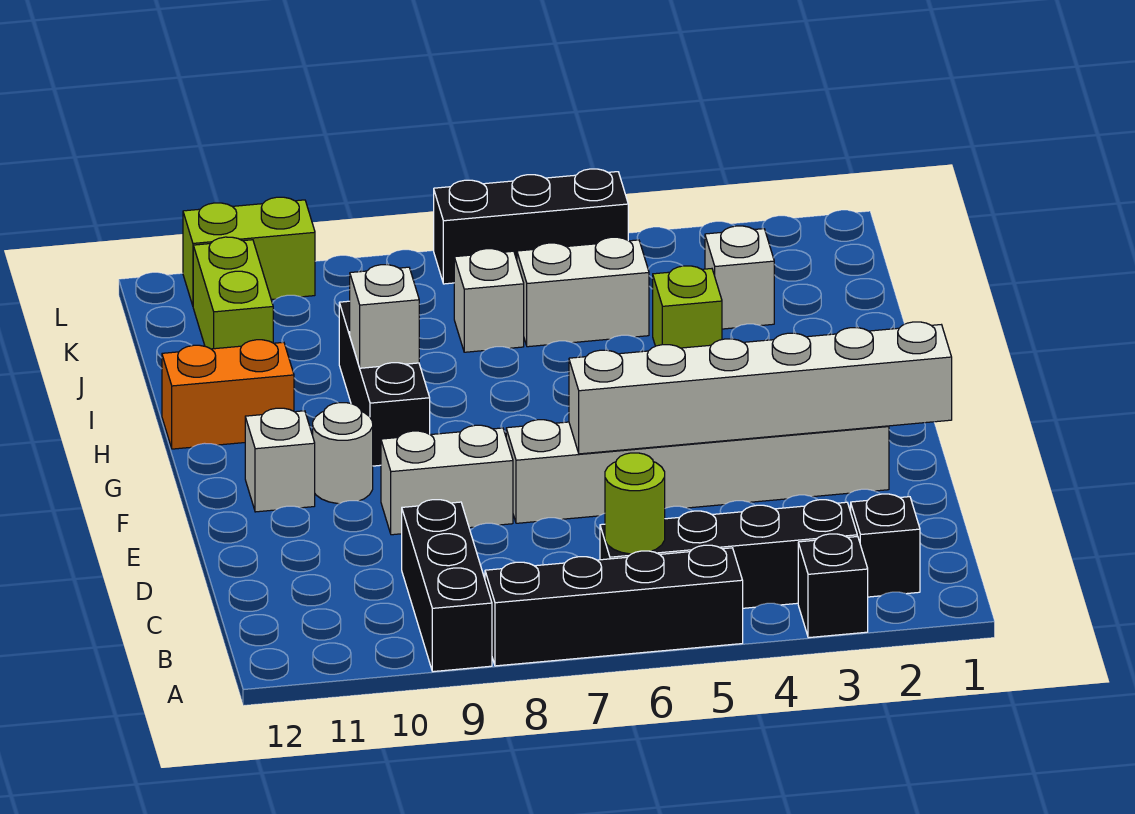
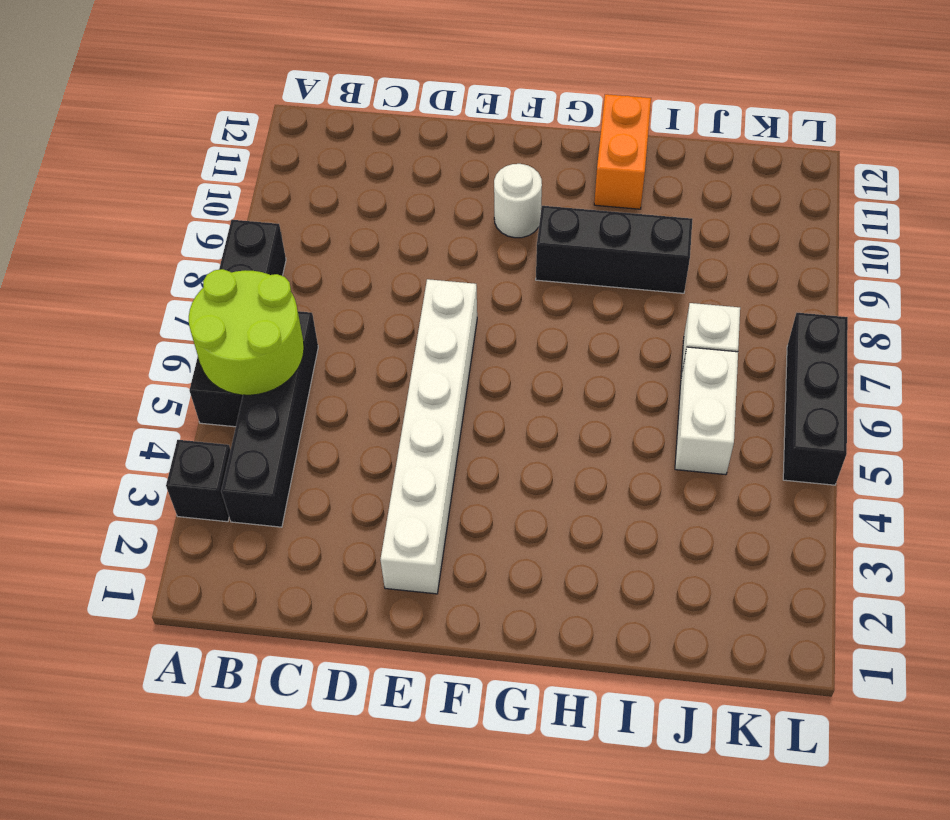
lime round brick A5:B6 level 2 -> lime round brick B6 level 2
none -> black brick A9:C9 level 1
none -> black brick B2 level 1
none -> white brick E8:E9 level 1

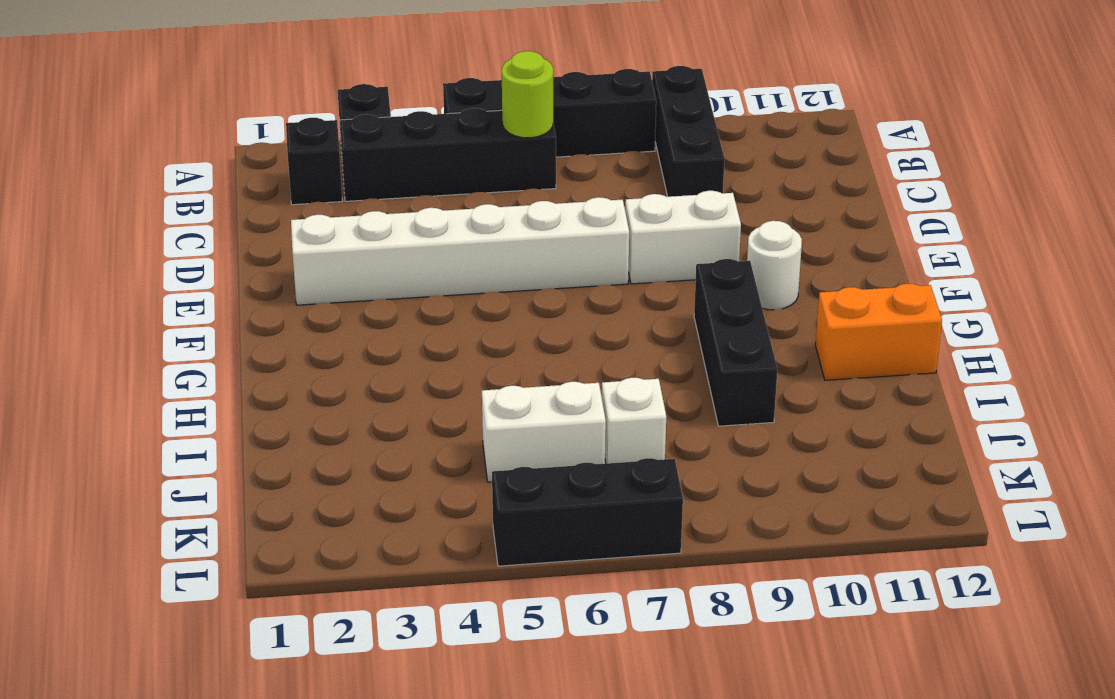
none -> white brick F11 level 1
none -> lime brick I4 level 1
none -> white brick J3 level 1

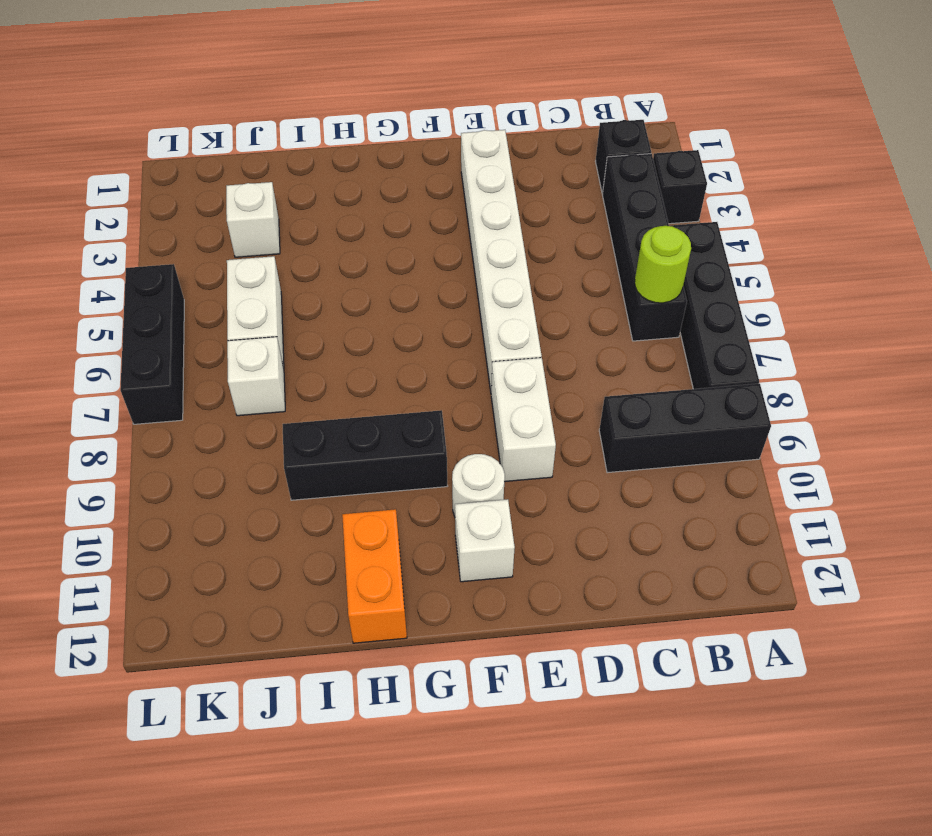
none -> lime brick I4 level 1
none -> lime brick J11:K11 level 1
none -> lime brick L10:L11 level 1

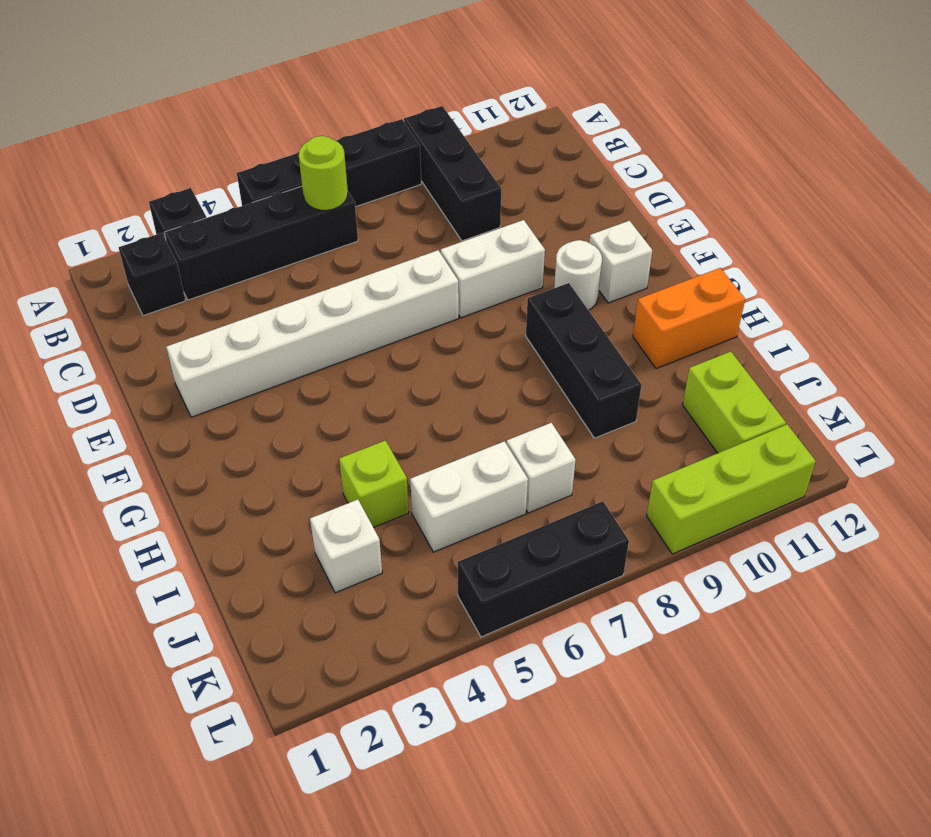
lime brick L9:L11 level 1 -> lime brick L10:L11 level 1
none -> white brick E1:E6 level 2
none -> white brick H9 level 2

